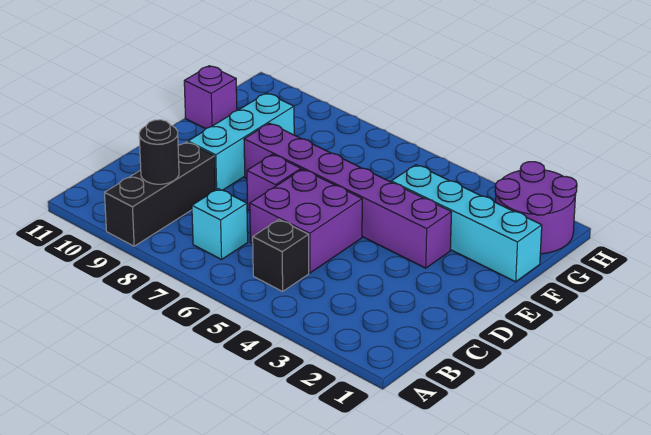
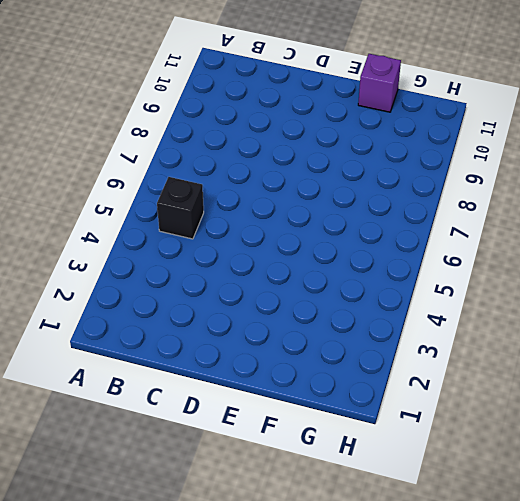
none -> black brick A9:C9 level 1
none -> cyan brick B7 level 1

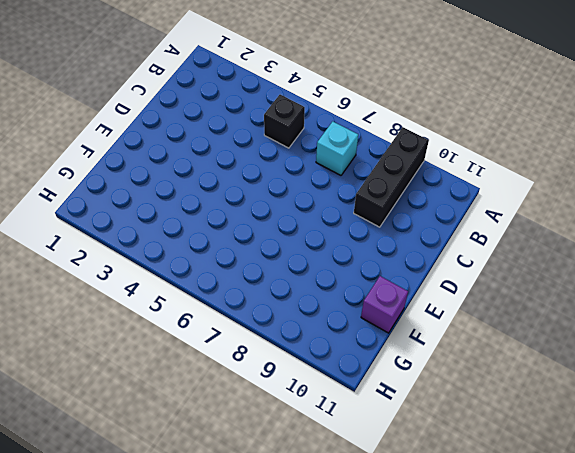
none -> purple brick C5:D6 level 1
none -> purple brick D7 level 1

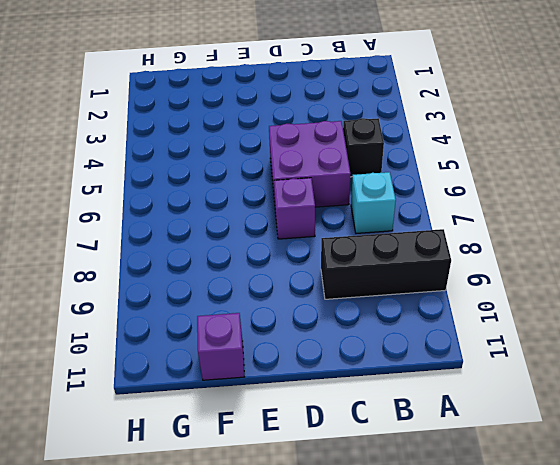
none -> cyan brick D9:F9 level 1
none -> purple brick E3:E8 level 1

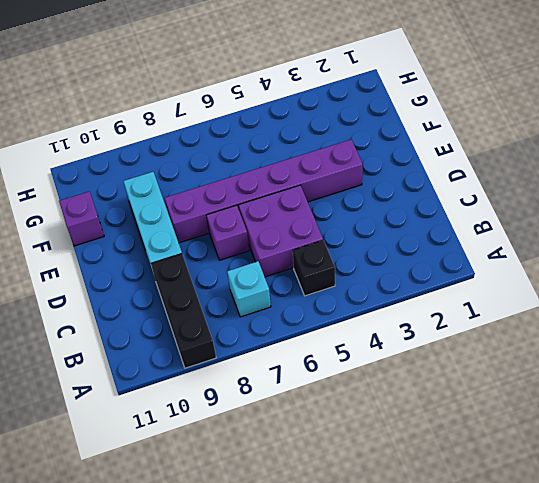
none -> cyan brick F1:F4 level 1
none -> purple round brick G1:H2 level 1

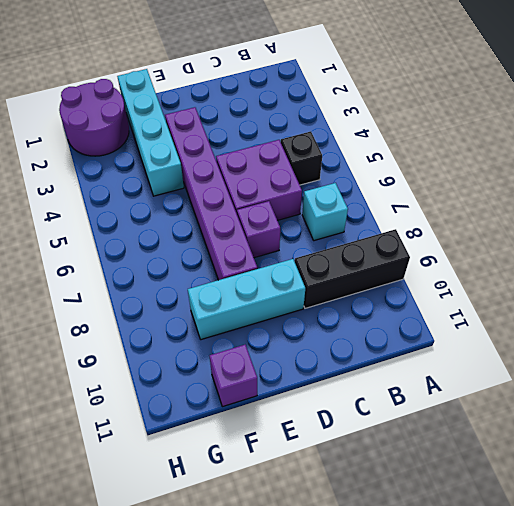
none -> black round brick B9 level 2

